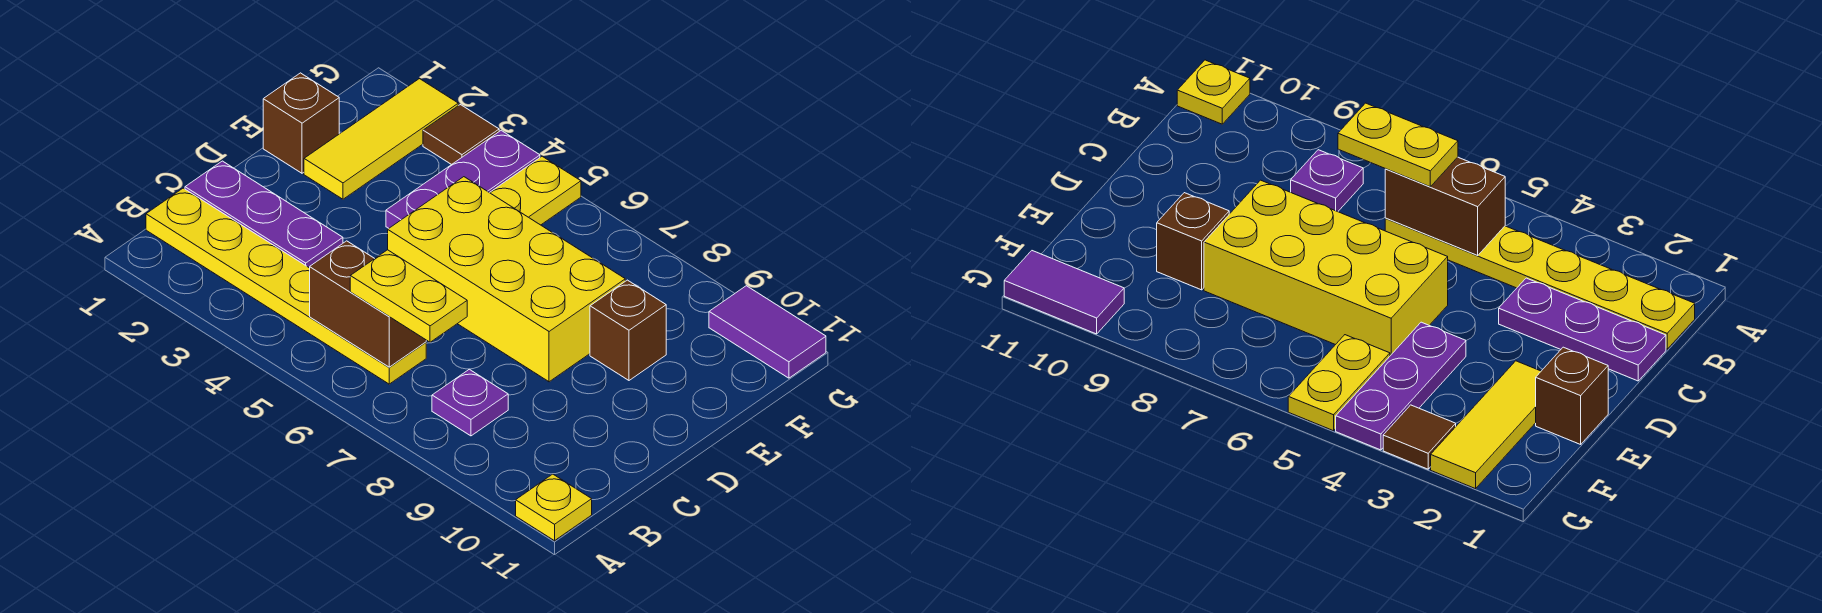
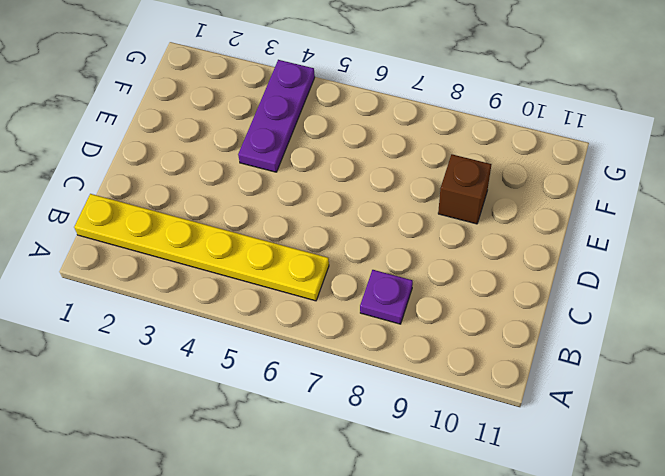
none -> yellow plate A11 level 1
none -> purple plate C1:C3 level 1
none -> yellow brick D5:E8 level 1

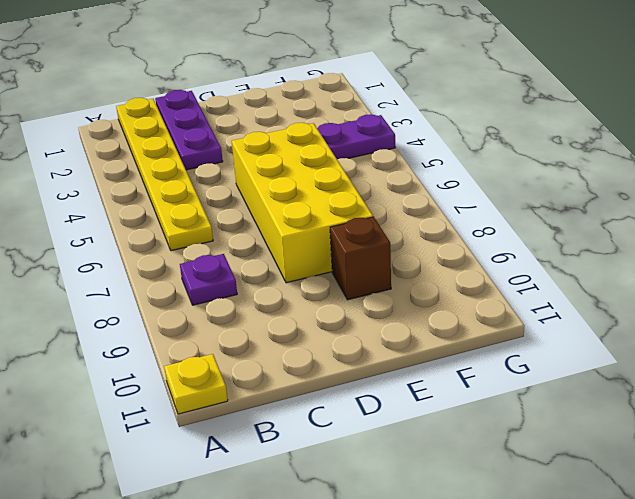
none -> brown brick E1 level 1
none -> yellow tile E2:G2 level 1
none -> yellow plate F5:G5 level 1

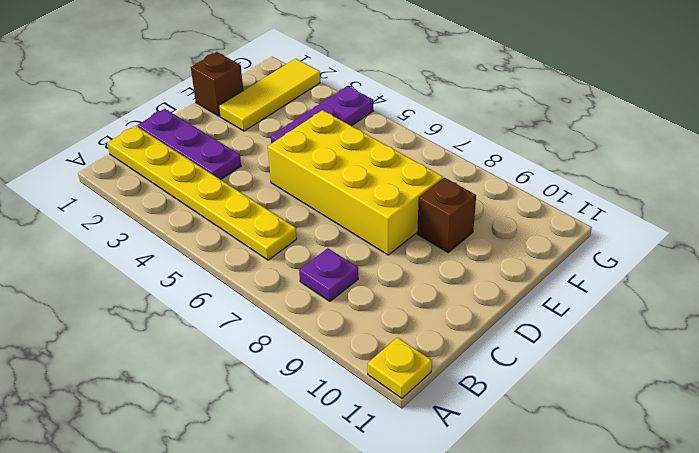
none -> yellow plate F5:G5 level 1
none -> brown tile G3 level 1
none -> purple tile G10:G11 level 1

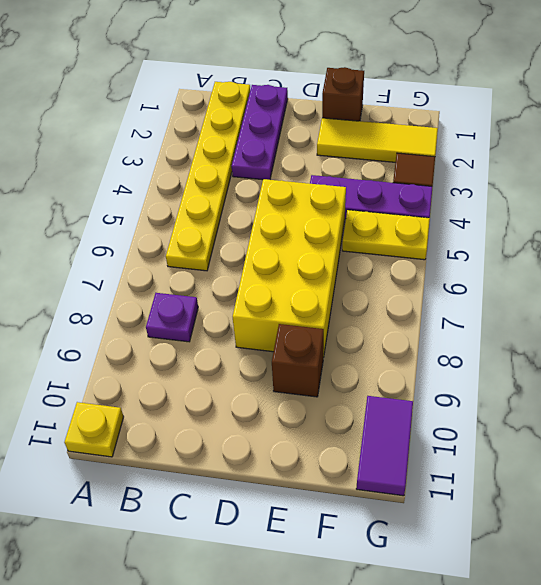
none -> brown brick B5:B6 level 2
none -> yellow plate B6:B7 level 3

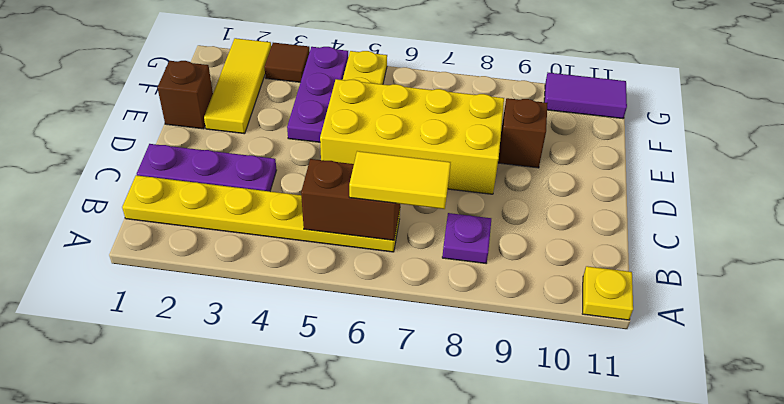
yellow tile B6:B7 level 3 -> yellow plate B6:B7 level 3

